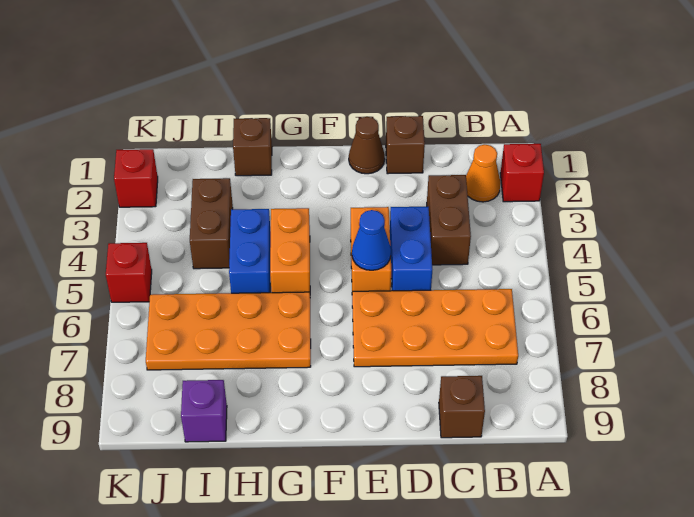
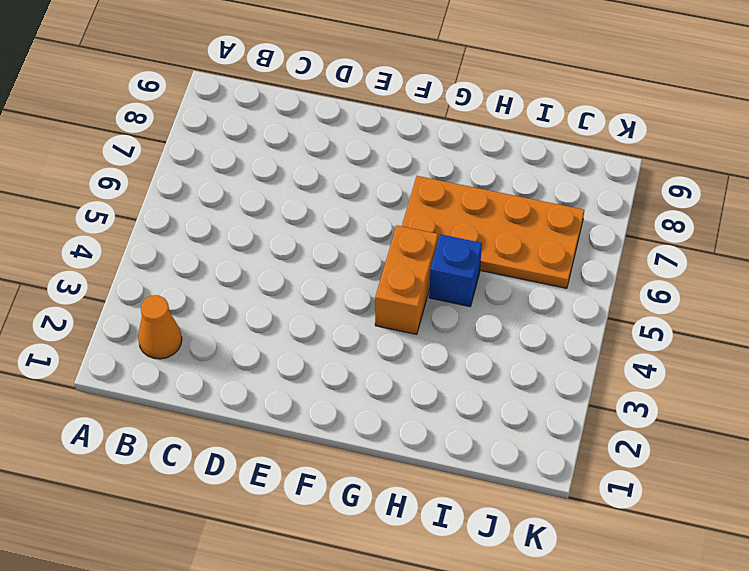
blue brick H5 level 1 -> blue brick H4:H5 level 1
none -> red brick A2 level 1
none -> orange plate B6:E7 level 1
none -> brown brick C3:C4 level 1

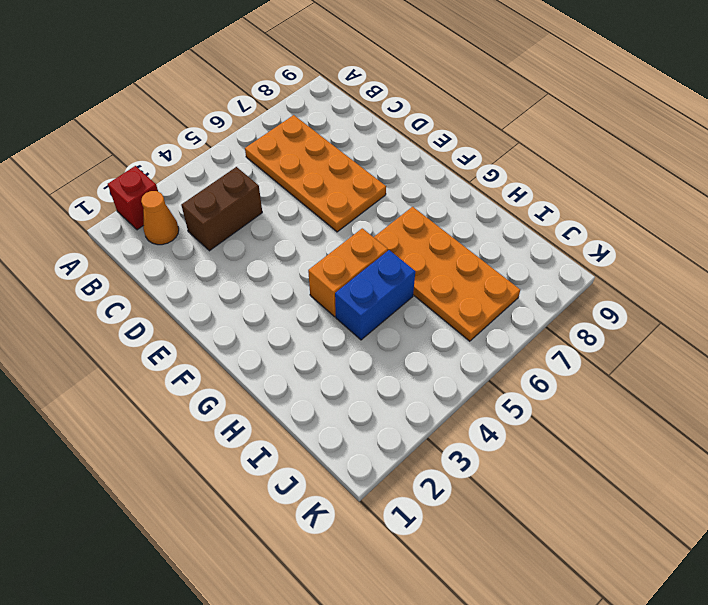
none -> brown brick C9 level 1
none -> brown brick D1 level 1
none -> blue brick D4:D5 level 1

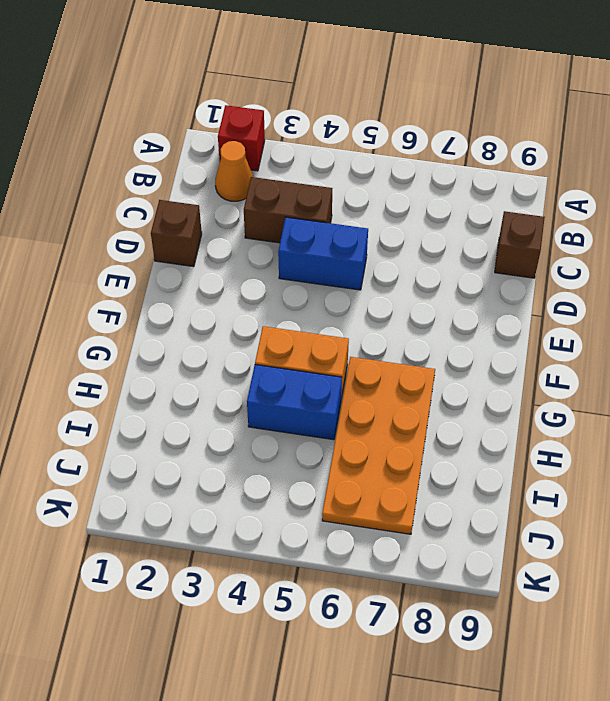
none -> orange plate B6:E7 level 1
none -> brown cone E1 level 1
none -> orange brick E4:E5 level 1

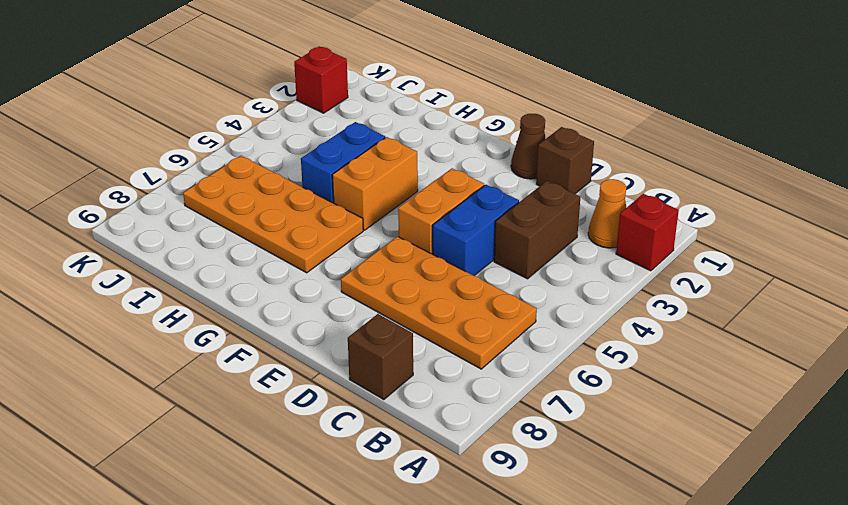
none -> brown brick H1 level 1
none -> brown brick I3:I4 level 1
none -> purple brick I9 level 1

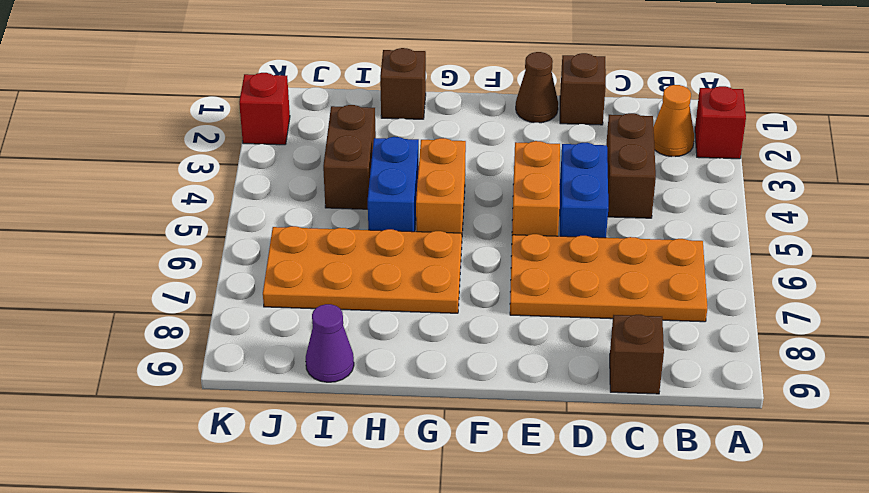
purple cone I9 level 1 -> purple brick I9 level 1
none -> red brick K5 level 1
none -> blue cone E5 level 2

